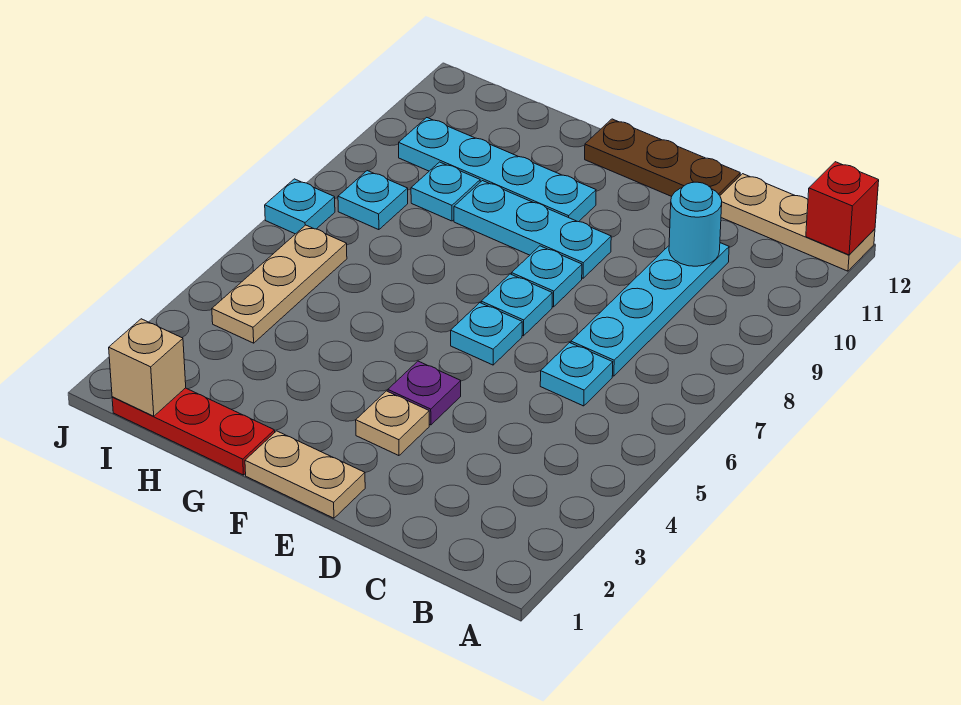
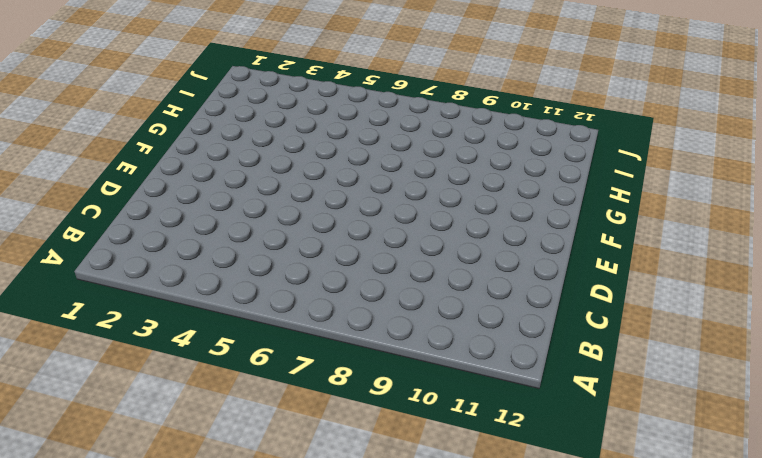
none -> tan plate A12:C12 level 1
none -> cyan plate C6 level 1
none -> cyan plate C7:C10 level 1

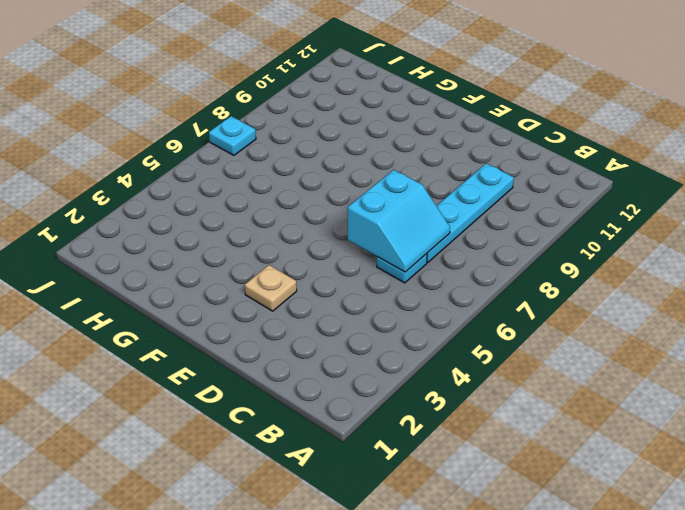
cyan slope C6:D7 level 2 top D -> none
none -> tan plate A12:C12 level 1
none -> brown plate D12:F12 level 1
none -> tan plate E1:F1 level 1

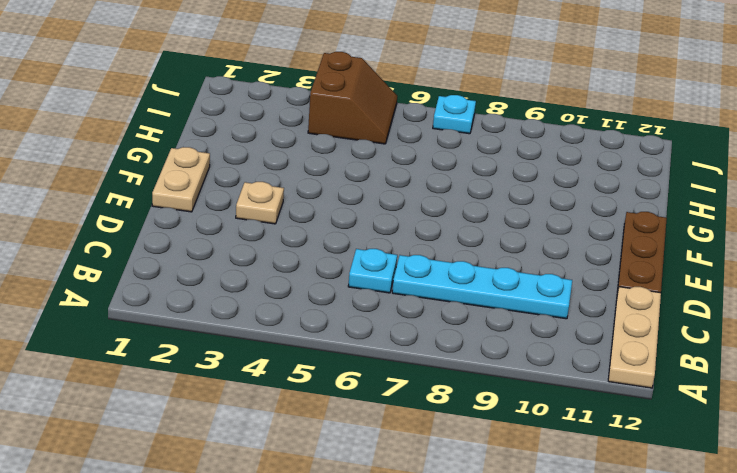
brown slope I4:J5 level 1 top 4 -> tan plate I4:I6 level 1
none -> purple plate E4 level 1
none -> cyan plate E6 level 1
none -> cyan plate E7 level 1

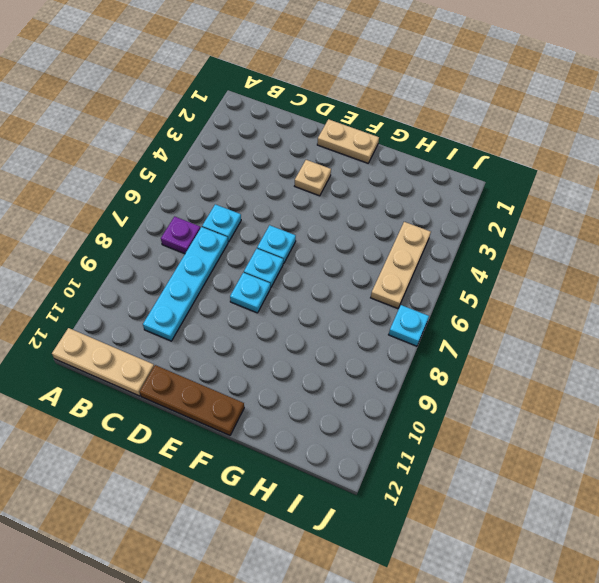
purple plate B7 level 1 -> purple plate E4 level 1
none -> cyan plate E9:G9 level 1
none -> cyan plate F10:I10 level 1
none -> red plate G1:I1 level 1

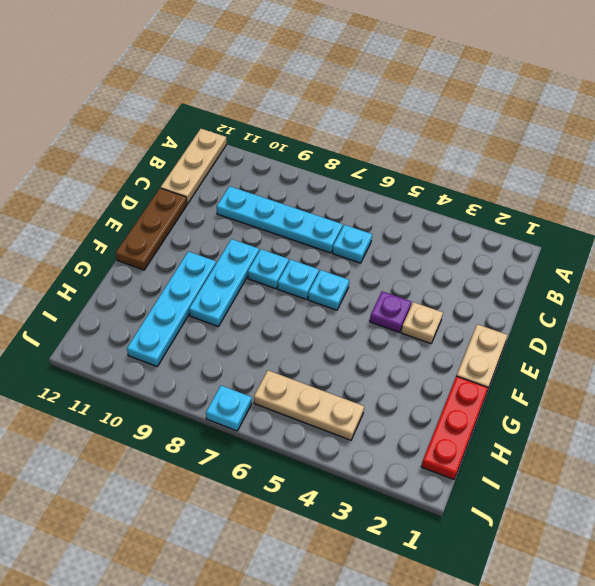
none -> cyan plate H9 level 1
none -> cyan plate I8 level 1
none -> red brick A12 level 2

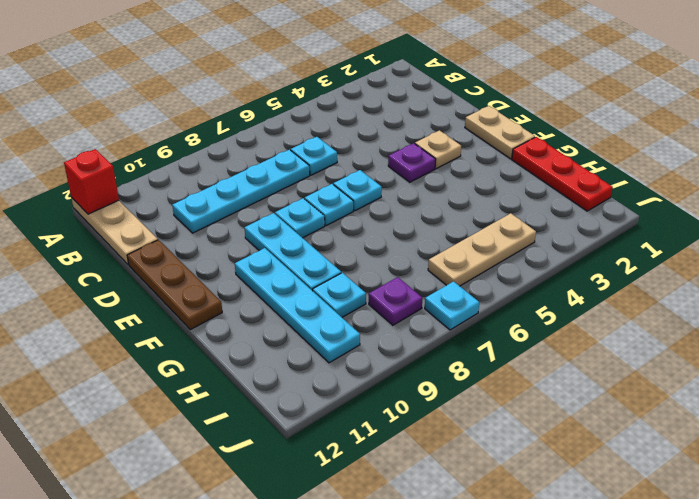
purple plate I8 level 1 -> cyan plate I8 level 1
none -> cyan round brick C10 level 2
none -> tan brick I1 level 2

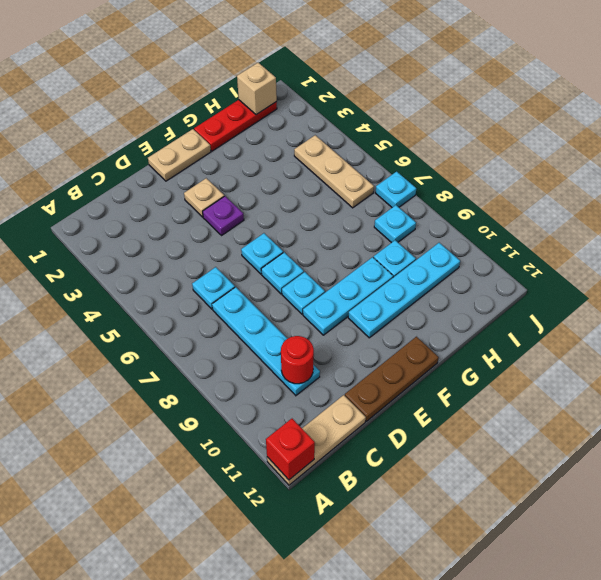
red round brick C10 level 2 -> cyan round brick C10 level 2

